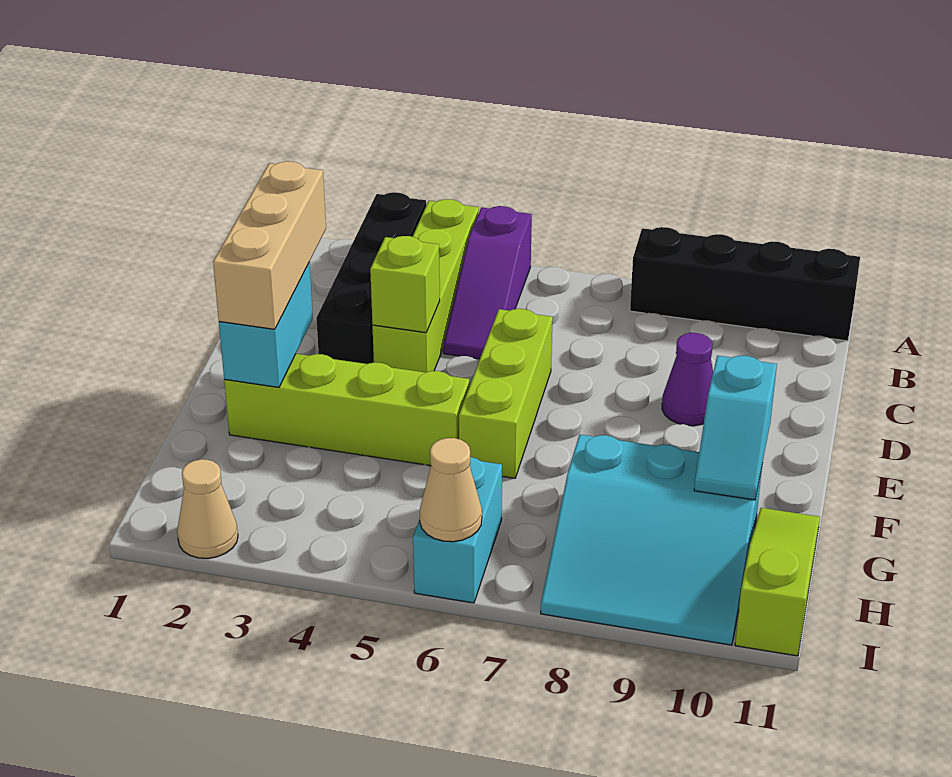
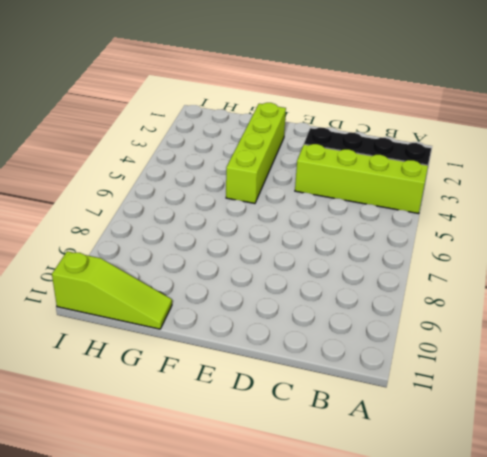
none -> purple slope A5:C5 level 1 top A
none -> black brick A8:A11 level 1
none -> lime brick D6:F6 level 1

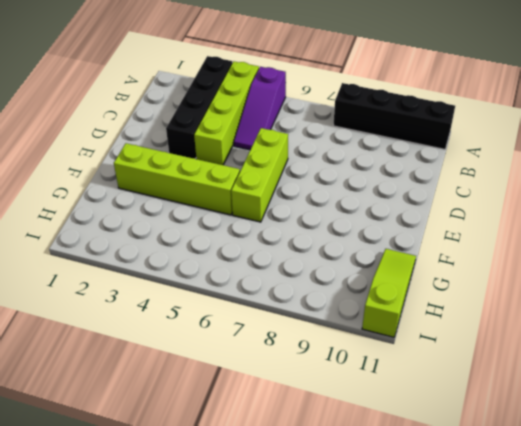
none -> purple cone D9 level 1
none -> cyan slope G8:I10 level 1 top G
none -> cyan brick H6:I6 level 1

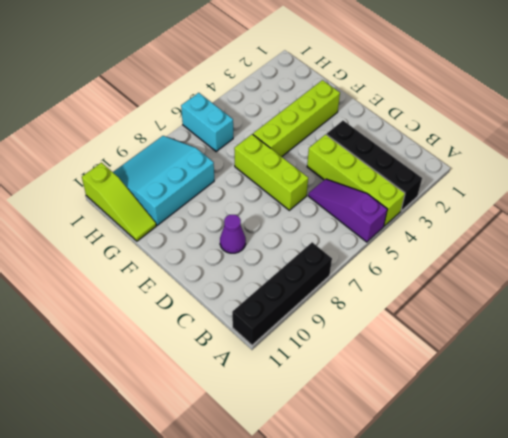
none -> tan cone I2 level 1
none -> lime brick D4 level 2
none -> cyan brick E2:F2 level 2

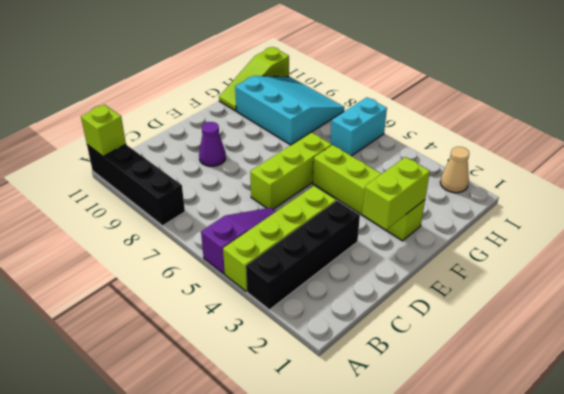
lime brick A11 level 2 -> lime brick D4 level 2
lime brick E2:F2 level 2 -> cyan brick E2:F2 level 2
none -> cyan slope F10:G10 level 2 top F
none -> tan cone I6 level 2
none -> tan brick D2:F2 level 3

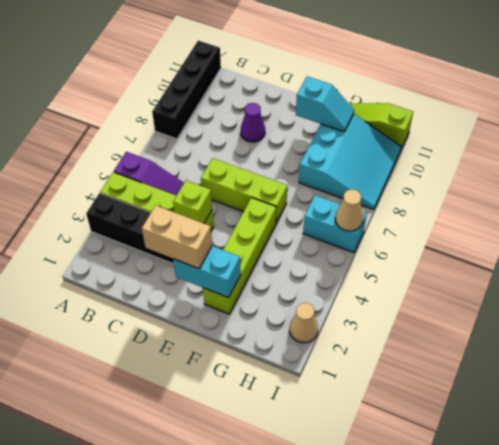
tan brick D2:E2 level 3 -> tan brick D2:F2 level 3

